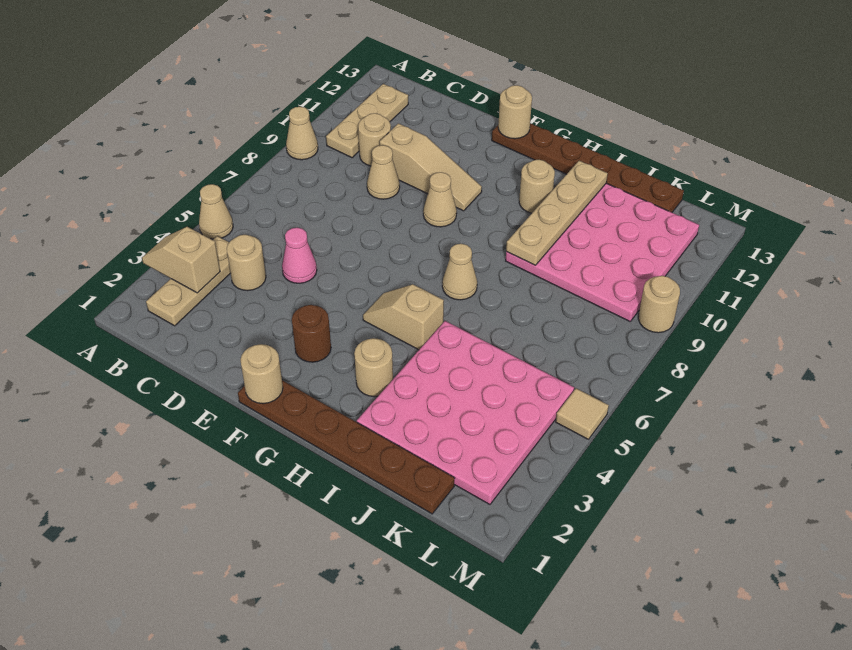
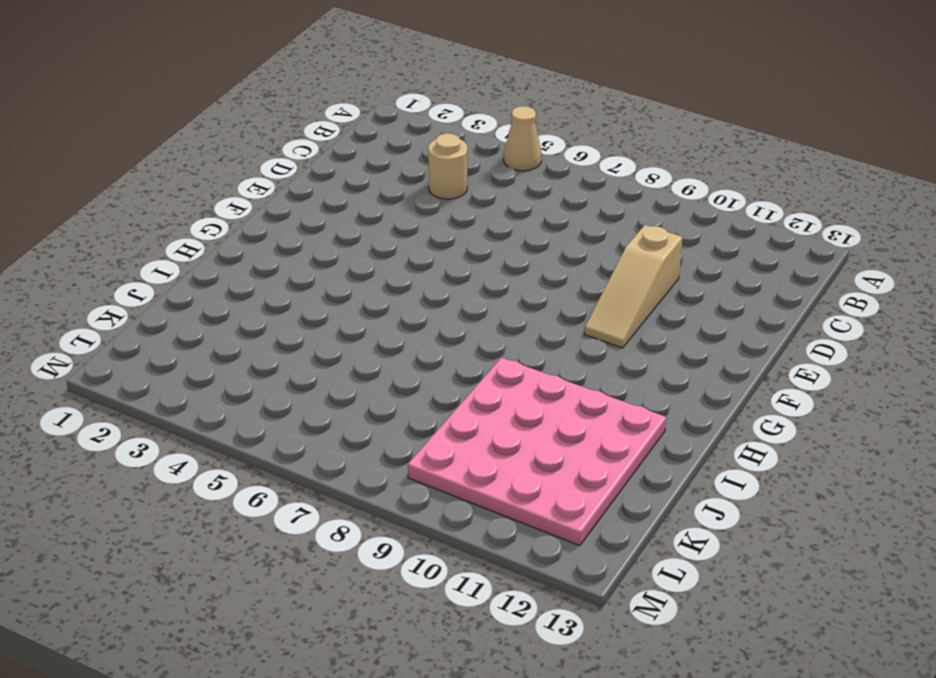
none -> tan cone A9 level 1
none -> tan plate B2:B4 level 1
none -> tan plate B10:B12 level 1

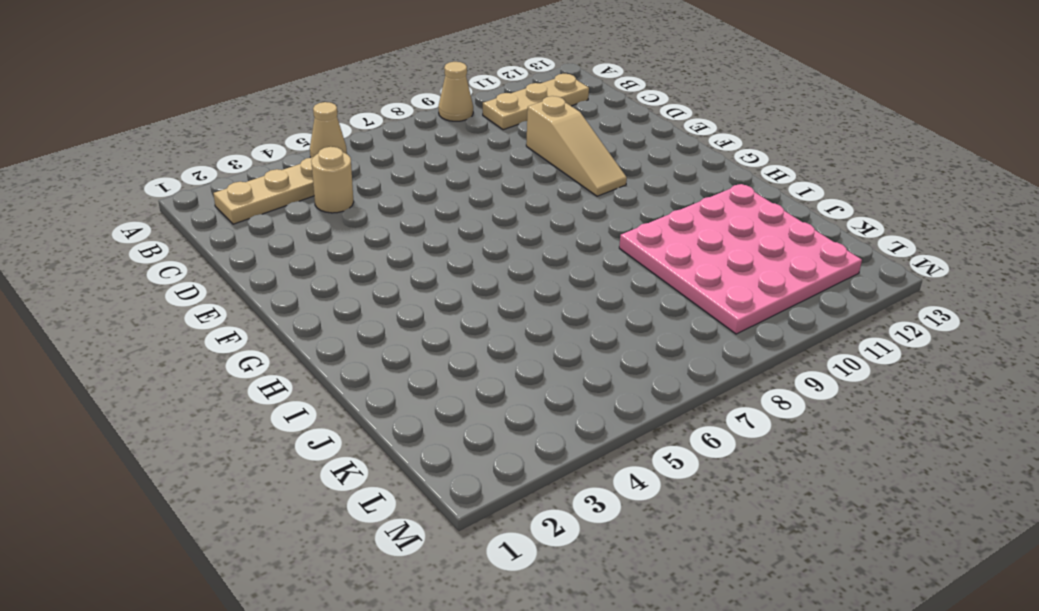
none -> tan round brick C10 level 1
none -> pink cone D5 level 1
none -> tan cone D9 level 1

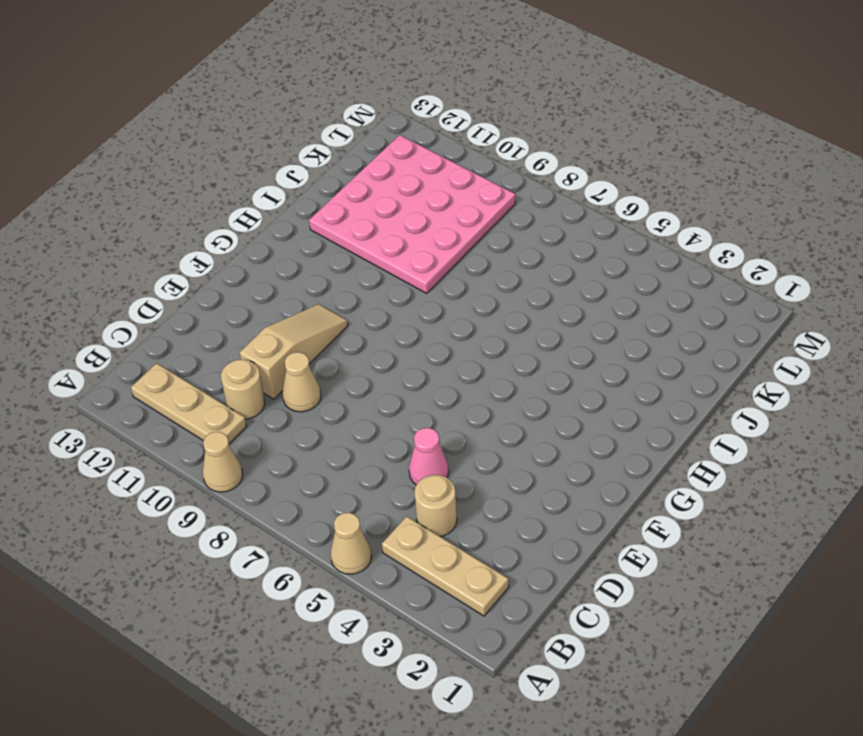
none -> brown plate F1:K1 level 1
none -> brown round brick F3 level 1
none -> tan cone F9 level 1

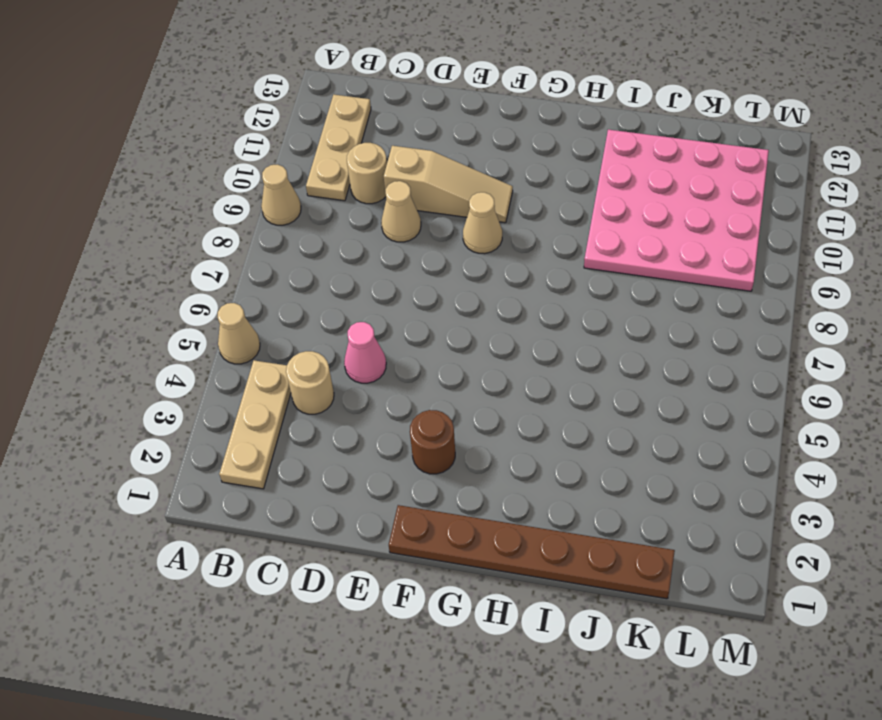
none -> brown plate F13:K13 level 1
none -> tan slope G5:H5 level 1 top H
none -> tan round brick H3 level 1

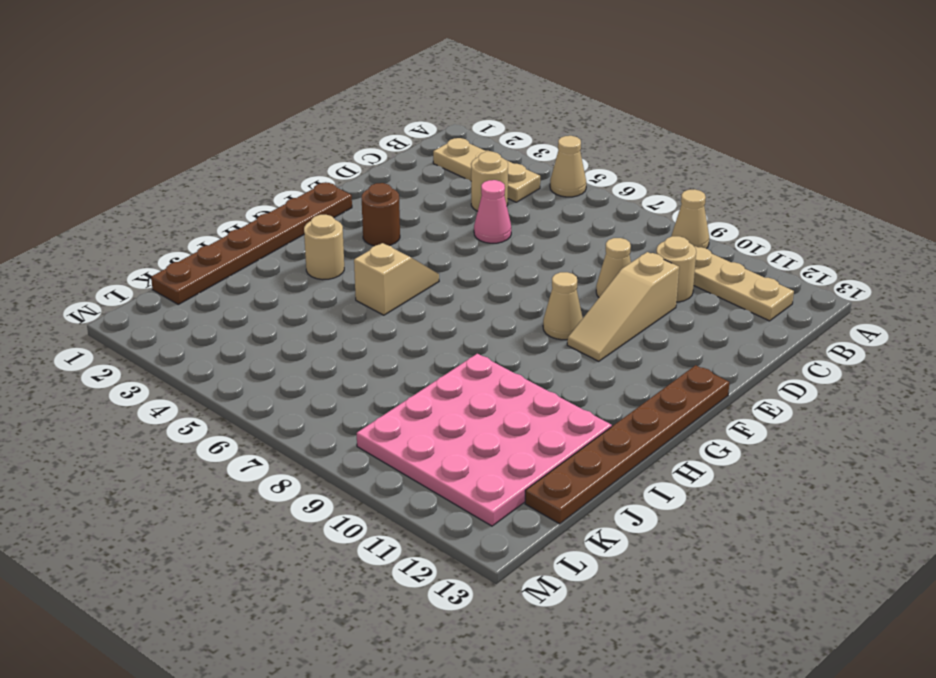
none -> tan cone H7 level 1
none -> tan round brick H11 level 1
none -> pink plate I2:L5 level 1

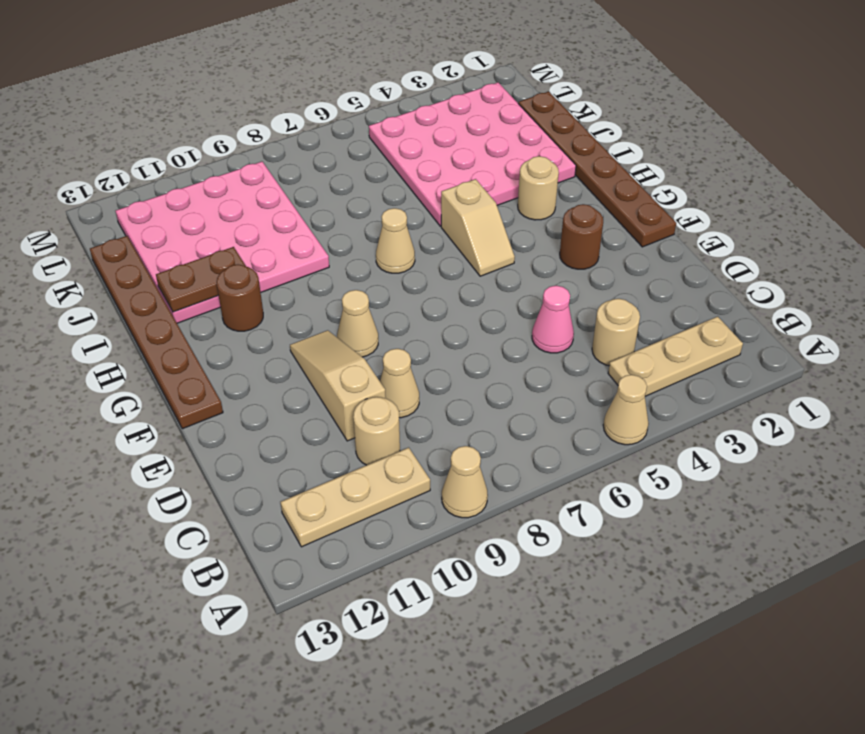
brown round brick H11 level 1 -> tan round brick H11 level 1
brown plate I11:I12 level 2 -> tan plate I9:I12 level 2
none -> tan tile M5 level 1
none -> tan round brick M9 level 1
none -> tan slope A3:B3 level 2 top B

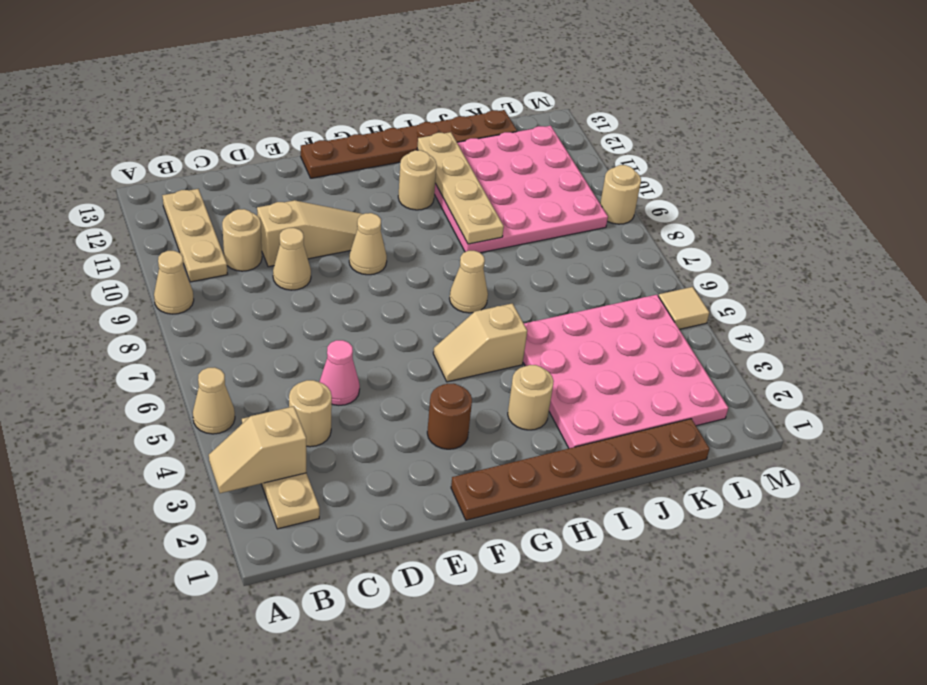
none -> tan round brick F1 level 2
none -> tan round brick F13 level 2

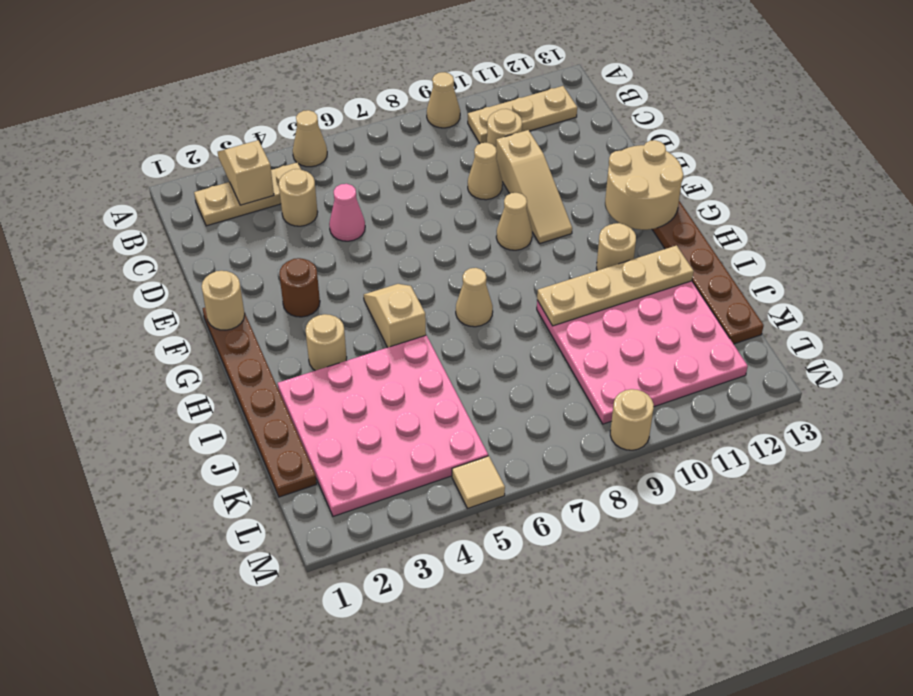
tan round brick F12:G13 level 2 -> tan round brick F13 level 2

